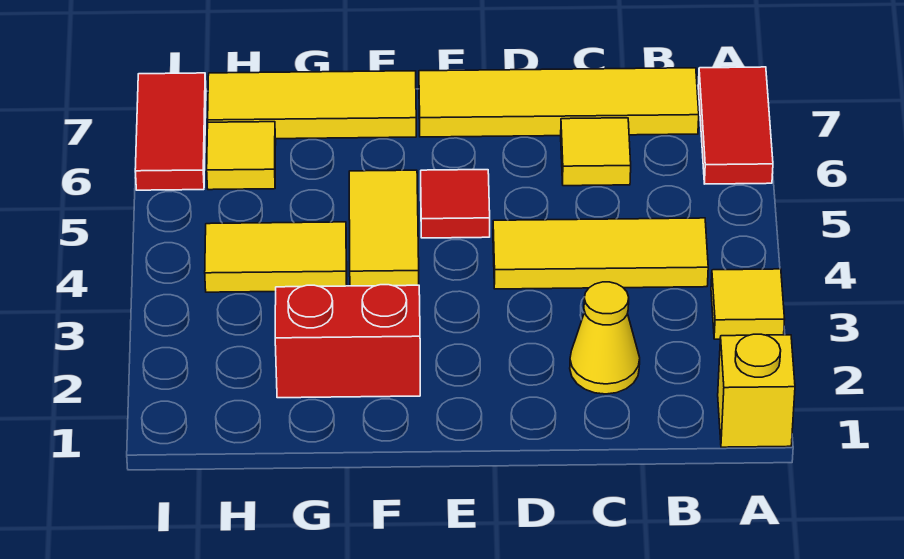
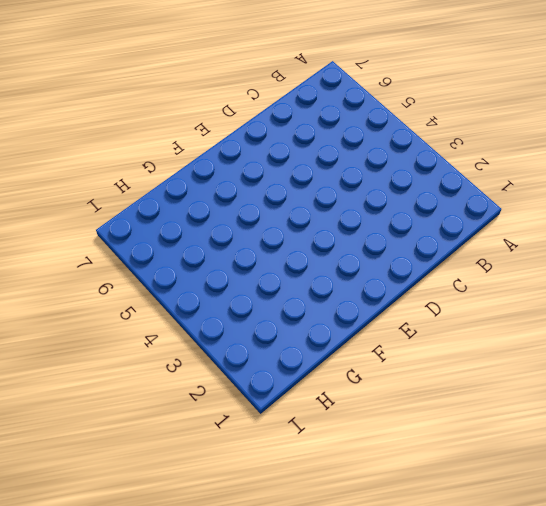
none -> yellow brick A1 level 1
none -> yellow tile A3 level 1
none -> red tile A6:A7 level 1

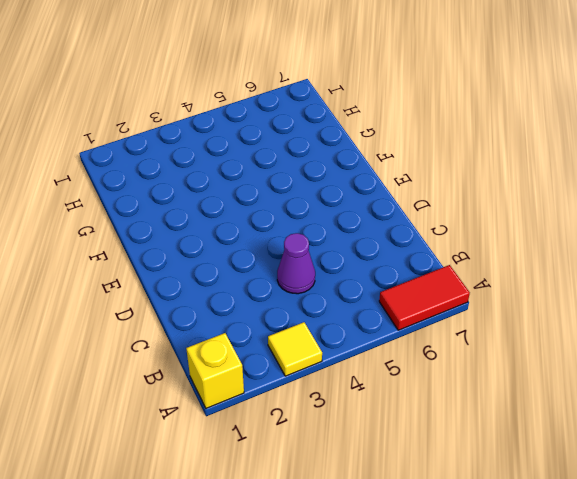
purple cone C4 level 1 -> yellow tile B4:D4 level 1
none -> yellow tile B7:E7 level 1
none -> yellow cone C2 level 1
none -> yellow tile C6 level 1

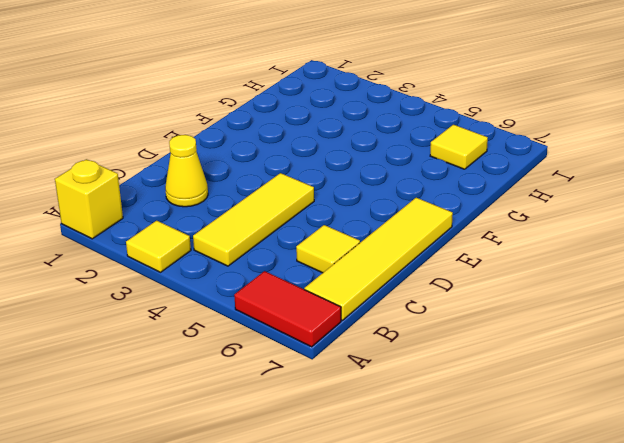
none -> red tile E5 level 1
none -> red brick F2:G2 level 1
none -> yellow tile F4:F5 level 1

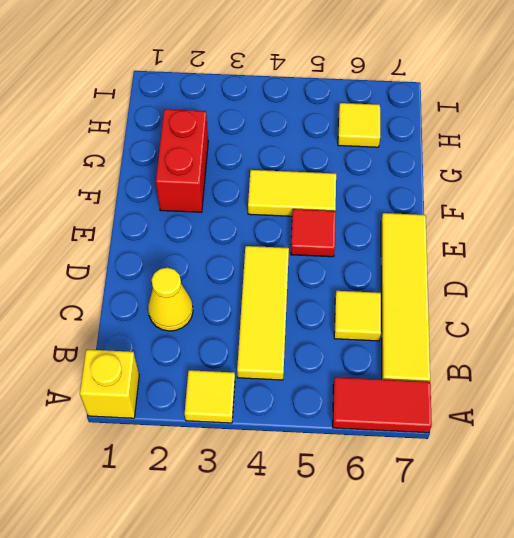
none -> yellow tile F7:H7 level 1
none -> yellow tile G4:H4 level 1
none -> red tile I6:I7 level 1

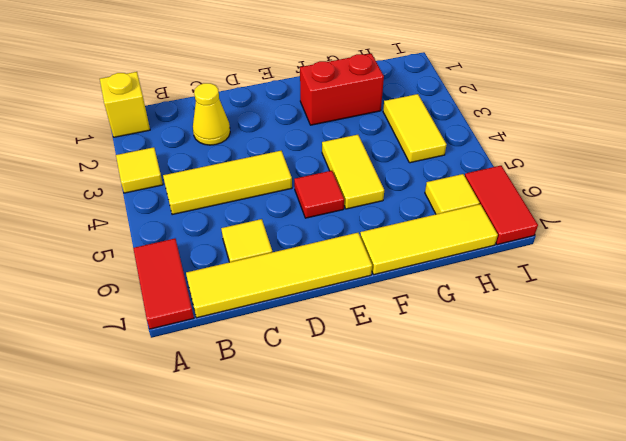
yellow tile H3:H4 level 1 -> yellow tile G4:H4 level 1

